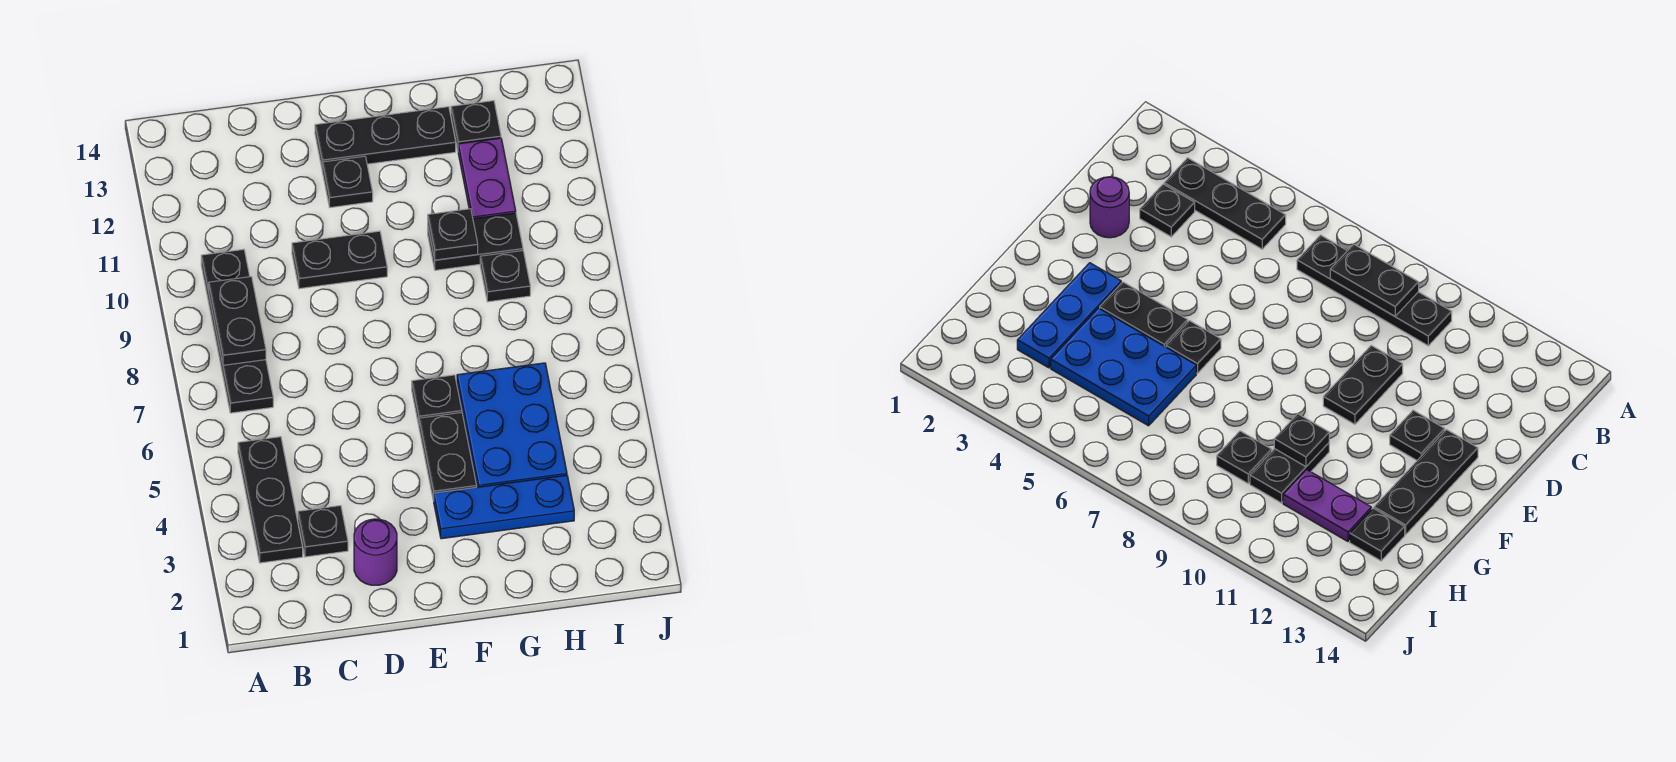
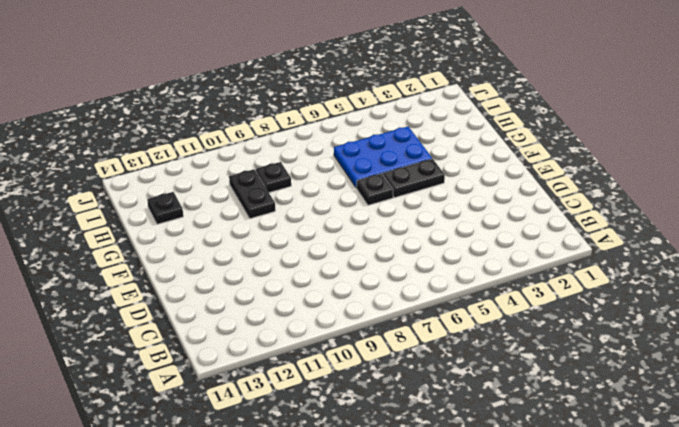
none -> black plate B3:B5 level 1
none -> black plate B7:B10 level 1
none -> black plate C3 level 1

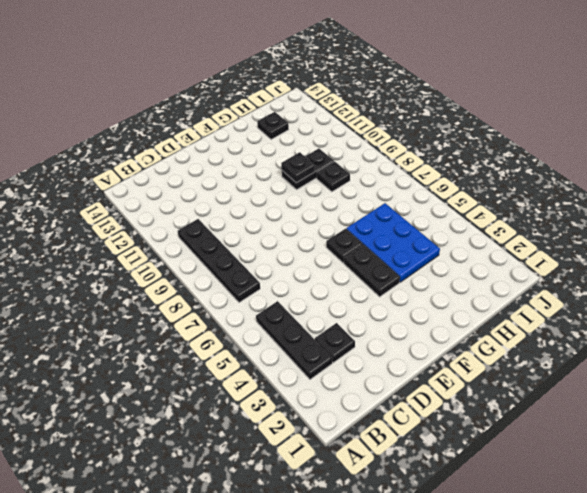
none -> purple round brick D2 level 1
none -> black plate D10:E10 level 1
none -> black plate E12 level 1

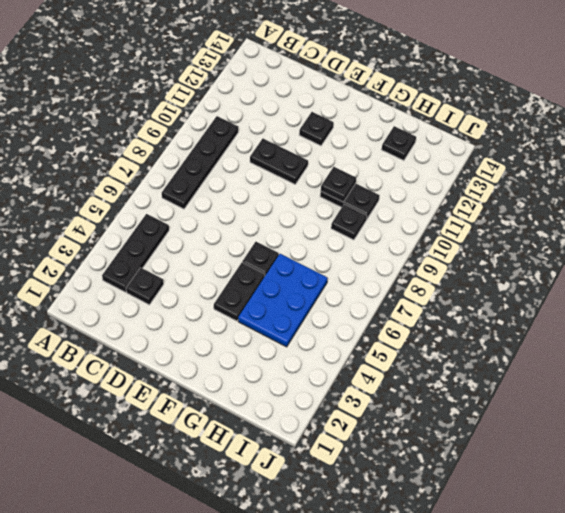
none -> purple round brick D2 level 1
none -> black plate E13:G13 level 1
none -> blue plate F3:H3 level 1

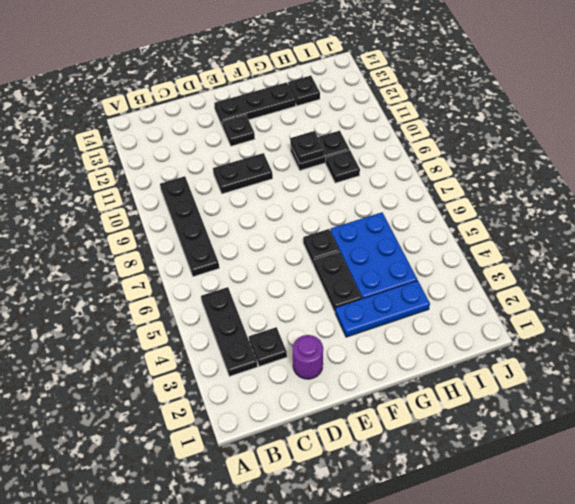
none -> purple plate H11:H12 level 1
none -> black plate B8:B9 level 2

